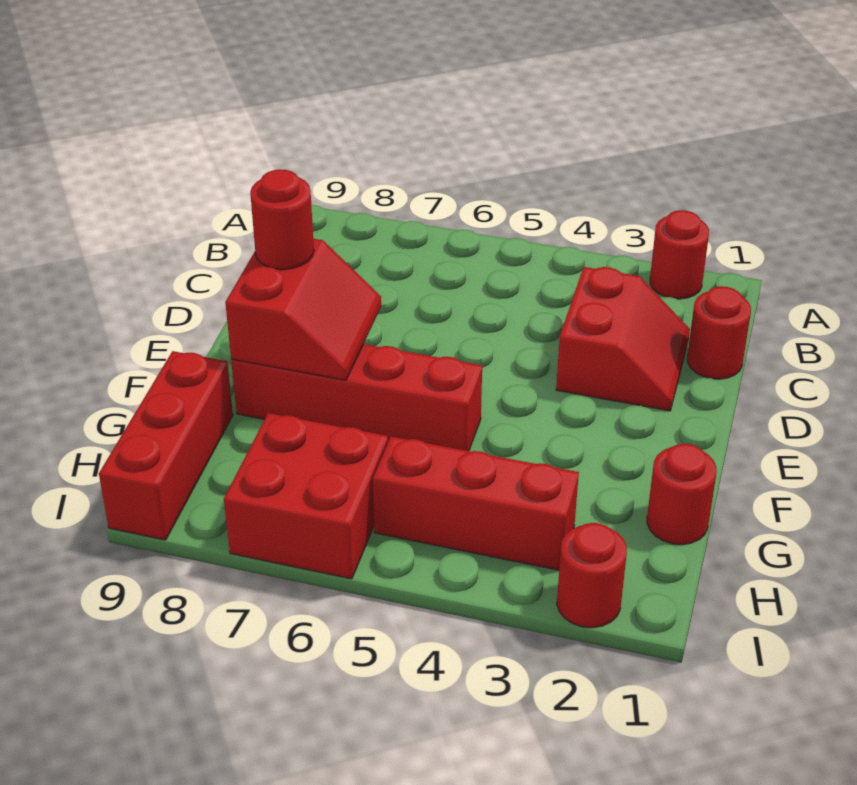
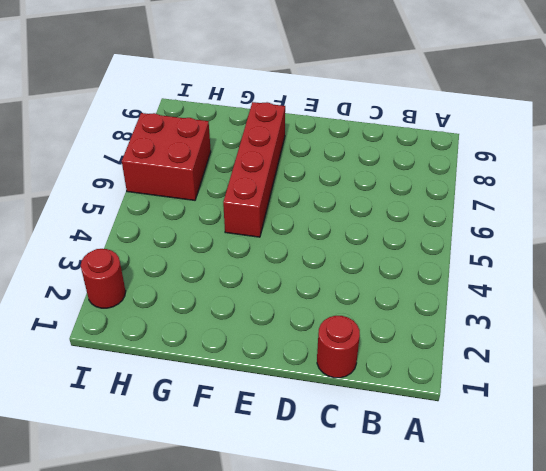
none -> red round brick A2 level 1
none -> red slope C2:D3 level 1 top 3

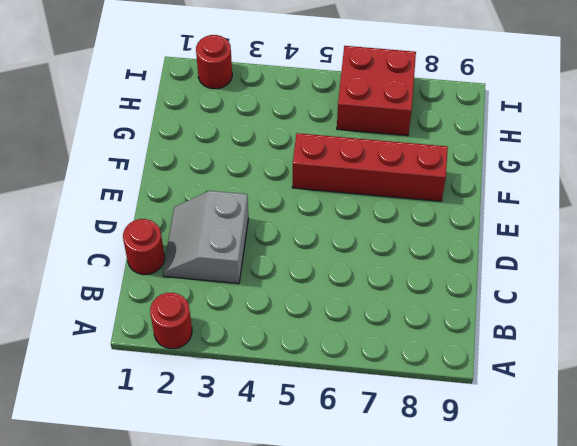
grey slope C2:D3 level 1 top 3 -> red slope C2:D3 level 1 top 3
none -> red round brick G1 level 1
none -> red brick G9:I9 level 1

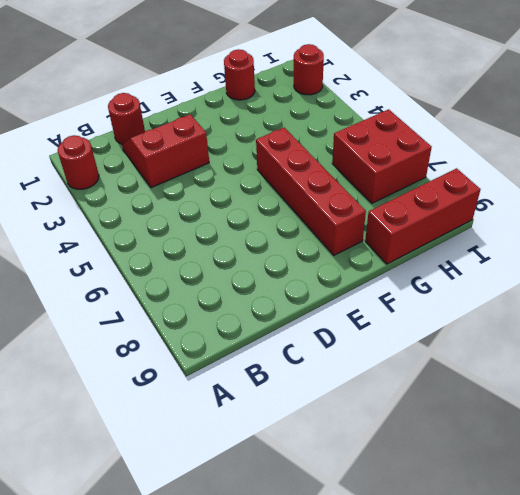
none -> red brick H3:H5 level 1
none -> red slope E7:F8 level 2 top 8

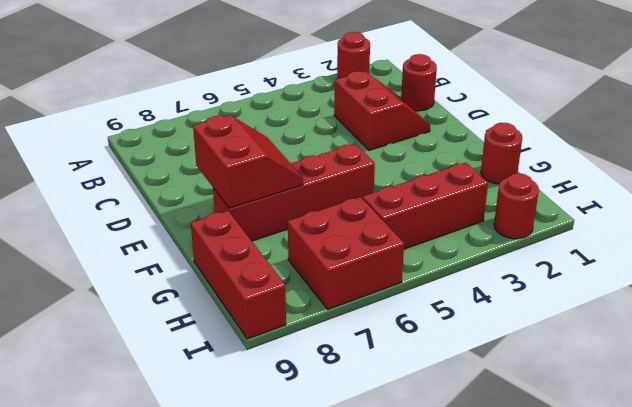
none -> red round brick E8 level 3

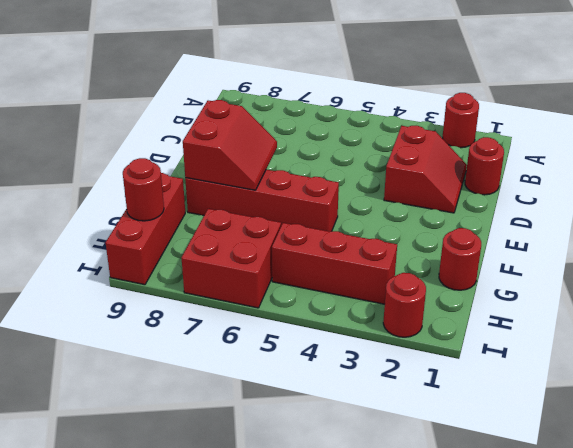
red round brick H9 level 2 -> red round brick E8 level 3

